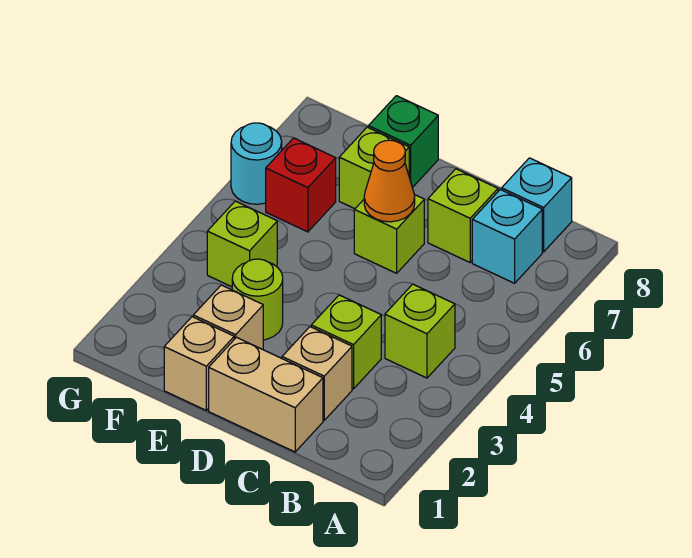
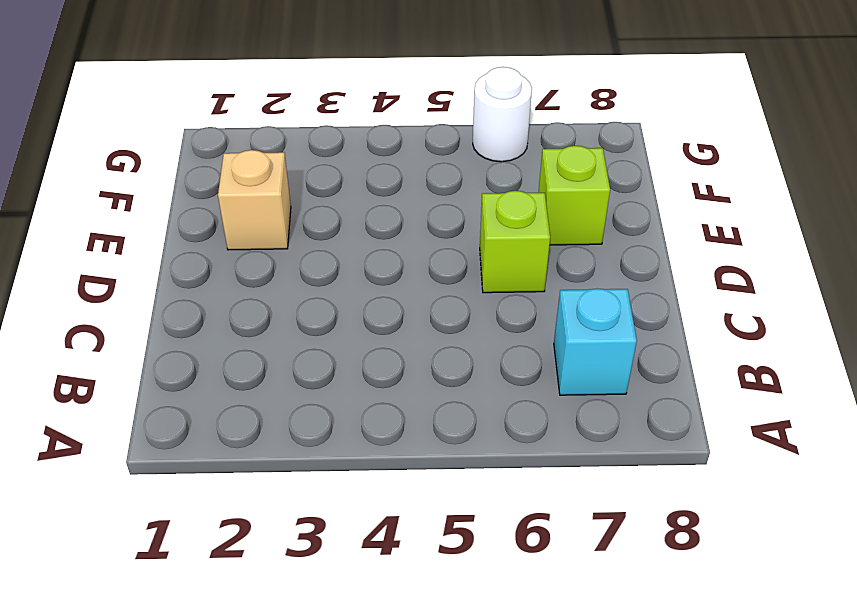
white round brick G6 level 1 -> cyan round brick G6 level 1
none -> lime brick B4 level 1
none -> cyan brick B8 level 1
none -> tan brick C1:D1 level 1

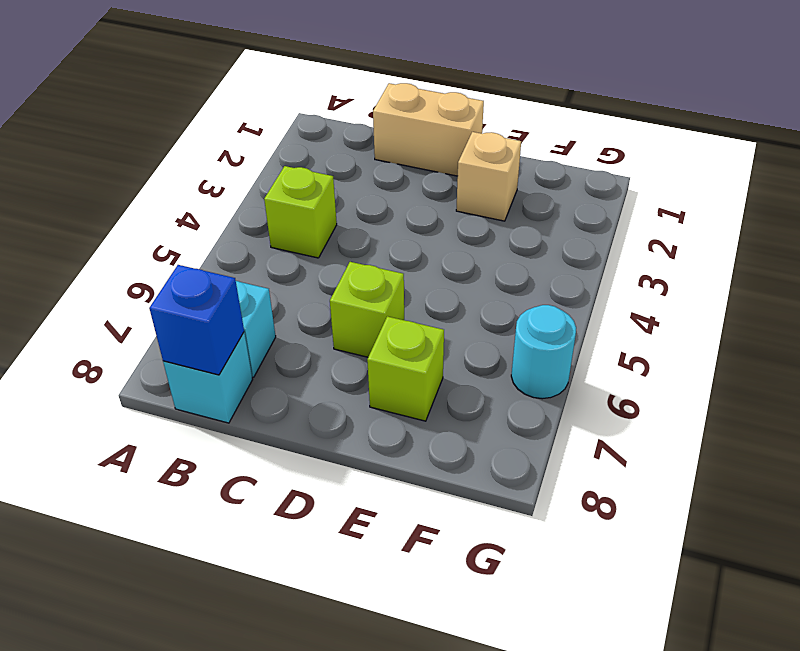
blue brick B8 level 2 -> none
none -> tan brick C2 level 1
none -> lime brick C3 level 1
none -> lime brick C7 level 1

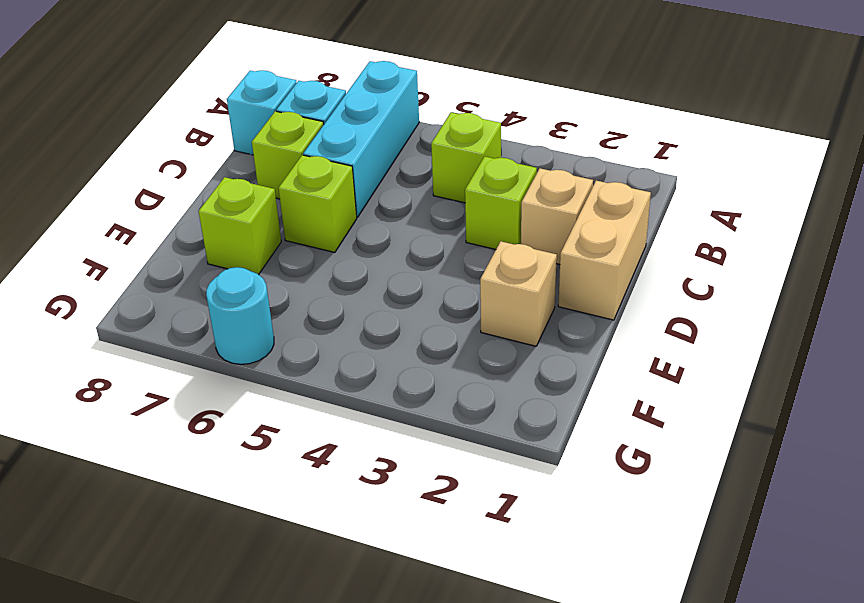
cyan brick A6:C6 level 1 -> none
none -> tan brick E1 level 1
none -> lime round brick E3 level 1
none -> green brick E8 level 1

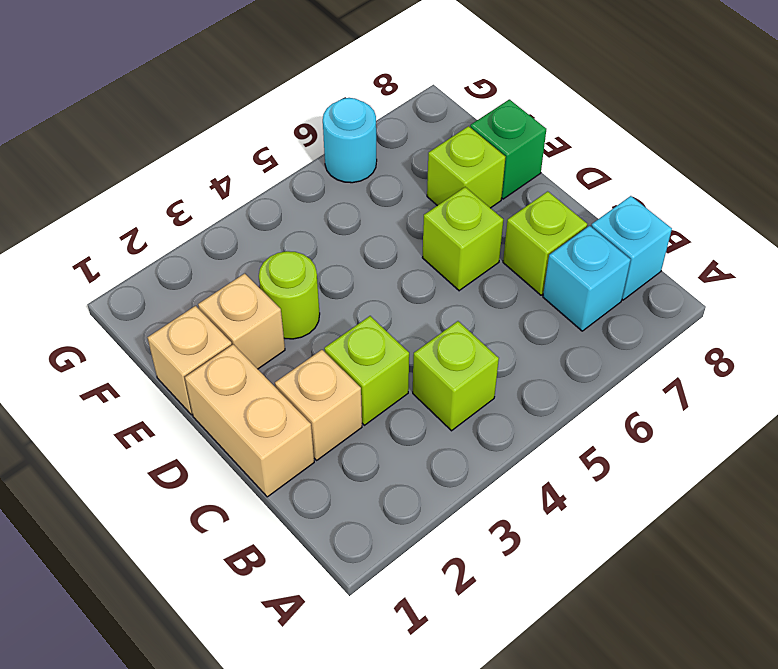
none -> lime brick F4 level 1
none -> red brick F6 level 1
none -> orange cone D6 level 2

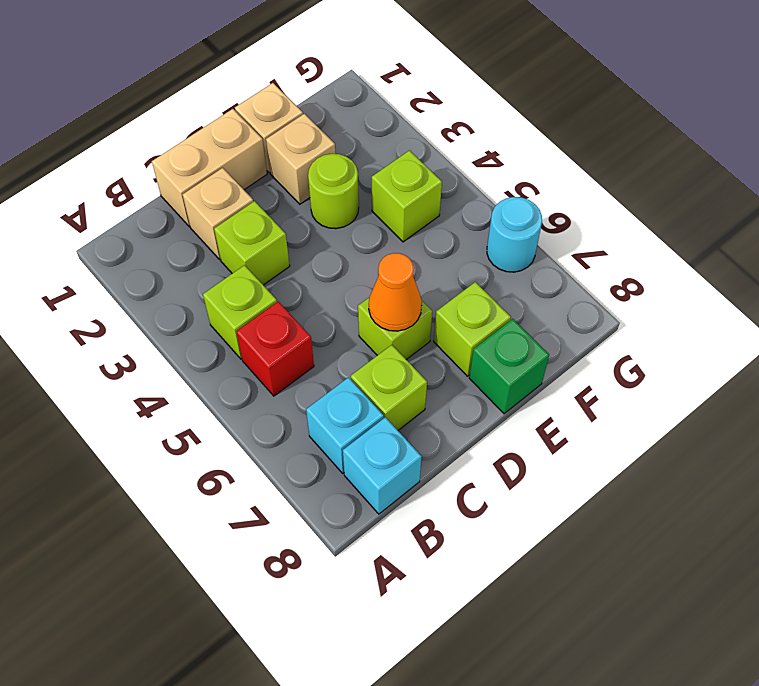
red brick B5 level 1 -> red brick F6 level 1

